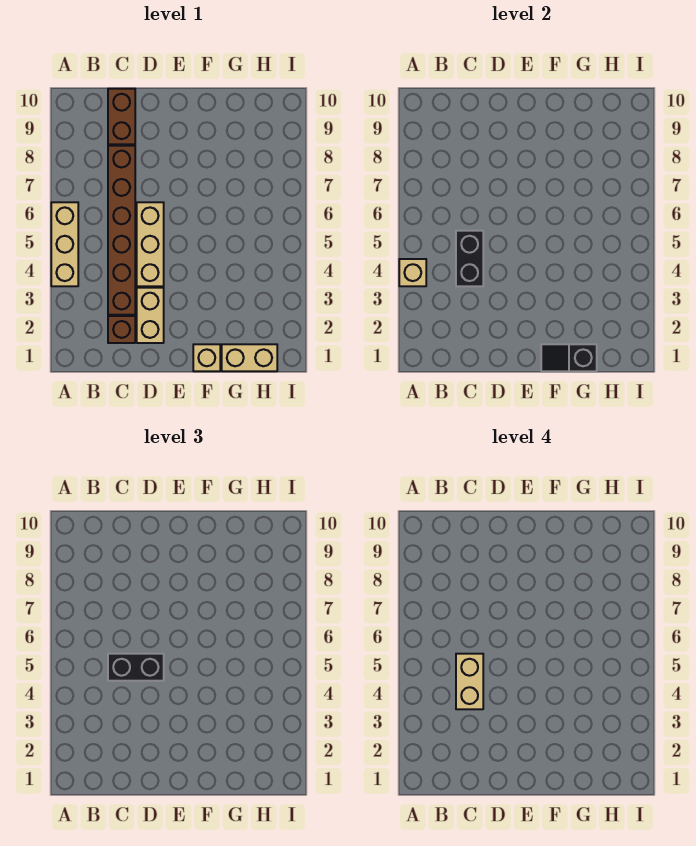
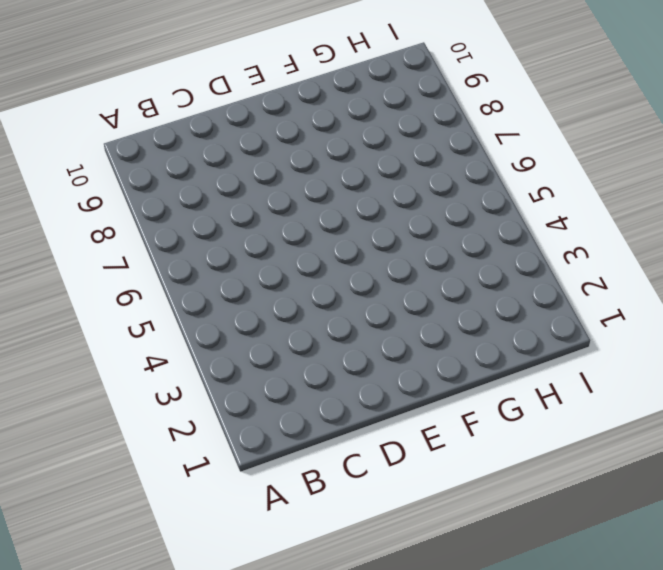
none -> tan brick A4:A6 level 1
none -> brown brick C2 level 1
none -> brown brick C3:C8 level 1

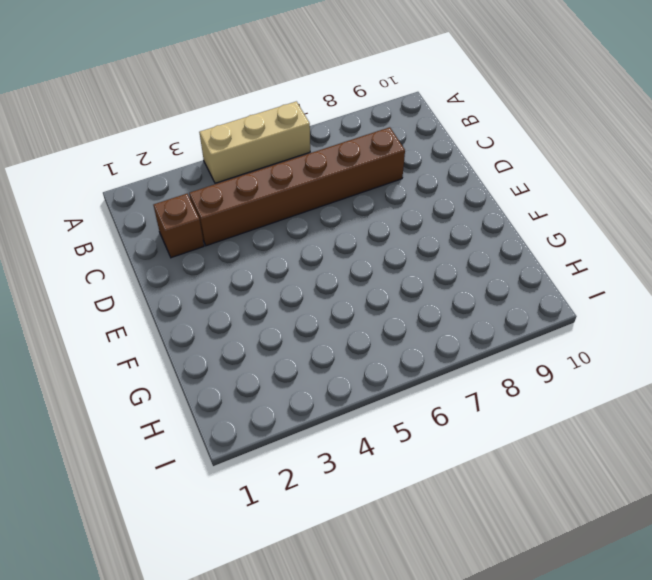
none -> brown brick C9:C10 level 1
none -> tan brick D2:D3 level 1
none -> tan brick D4:D6 level 1

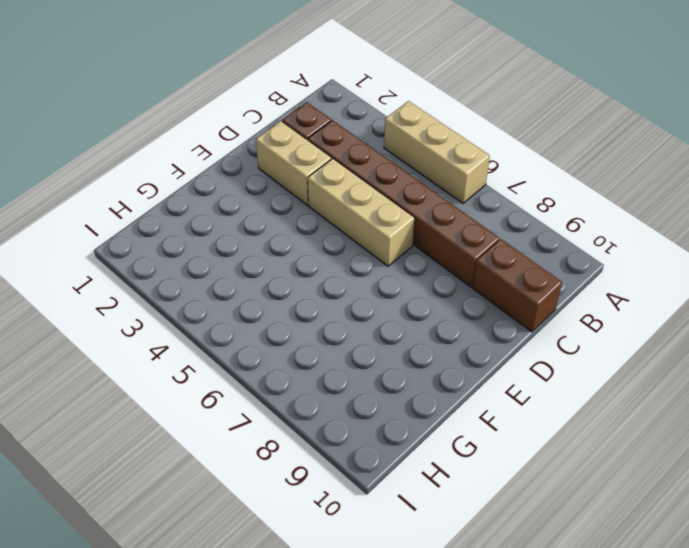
none -> tan brick F1 level 1
none -> tan brick G1:H1 level 1
none -> tan brick A4 level 2

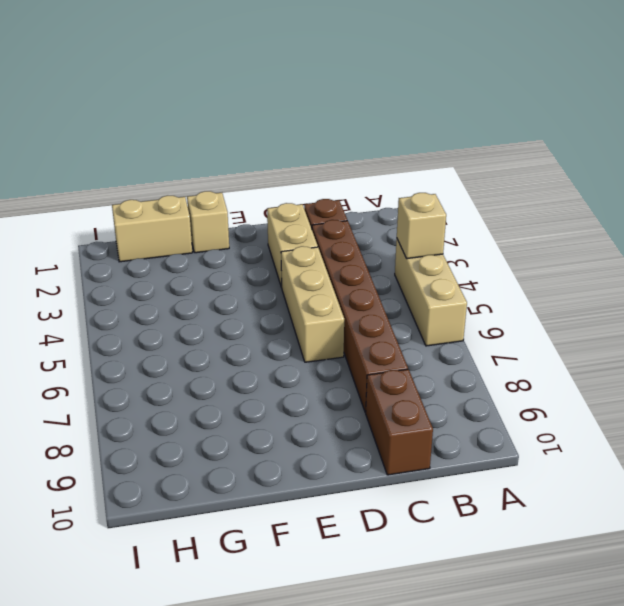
none -> black brick C4:C5 level 2
none -> black slope F1:G1 level 2 top G
none -> black brick C5:D5 level 3

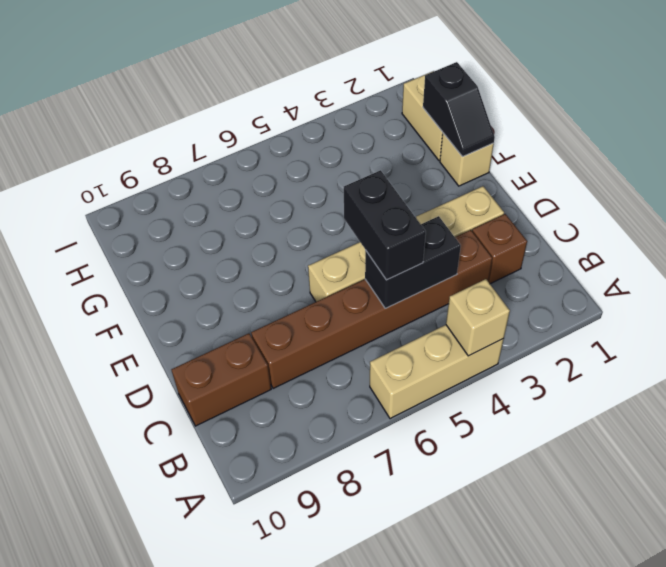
none -> tan brick C4:C5 level 4

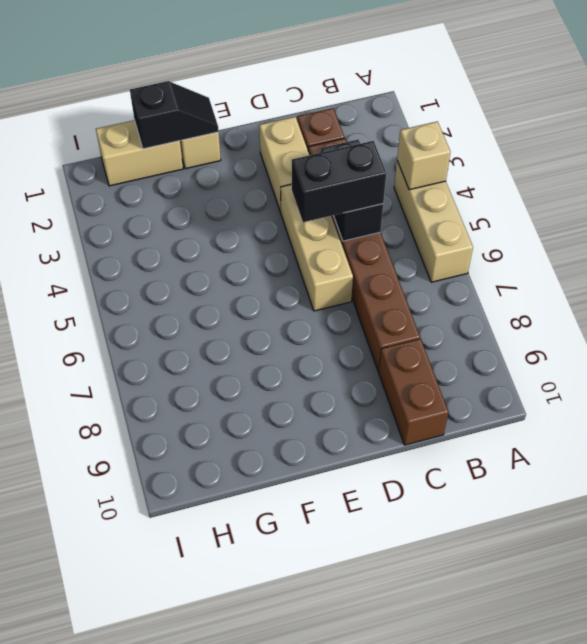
none -> tan brick C4:C5 level 4

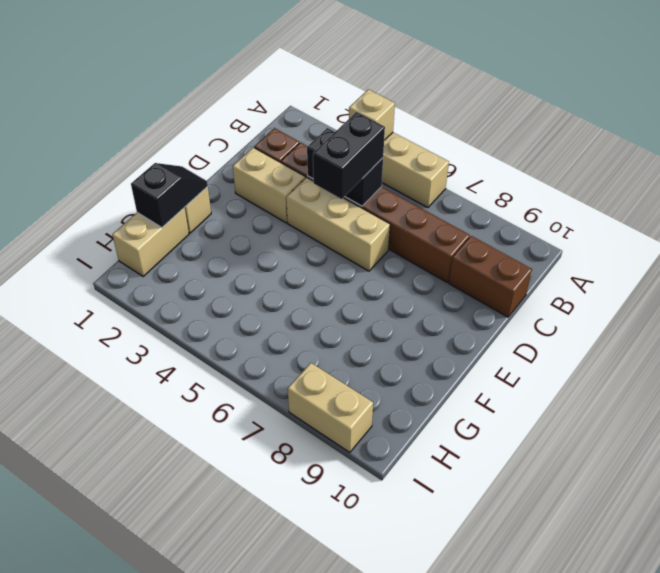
tan brick I8:I9 level 1 -> tan brick C4:C5 level 4

